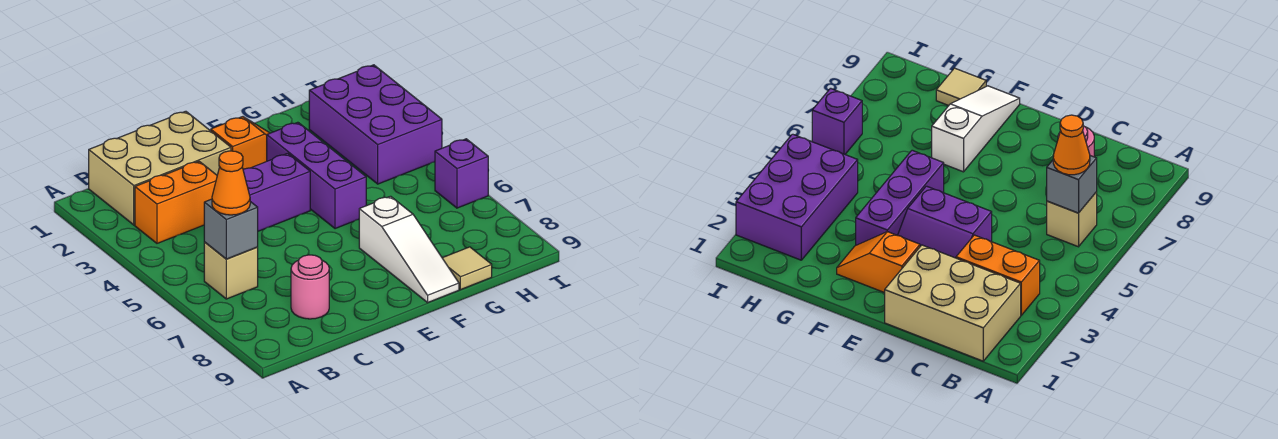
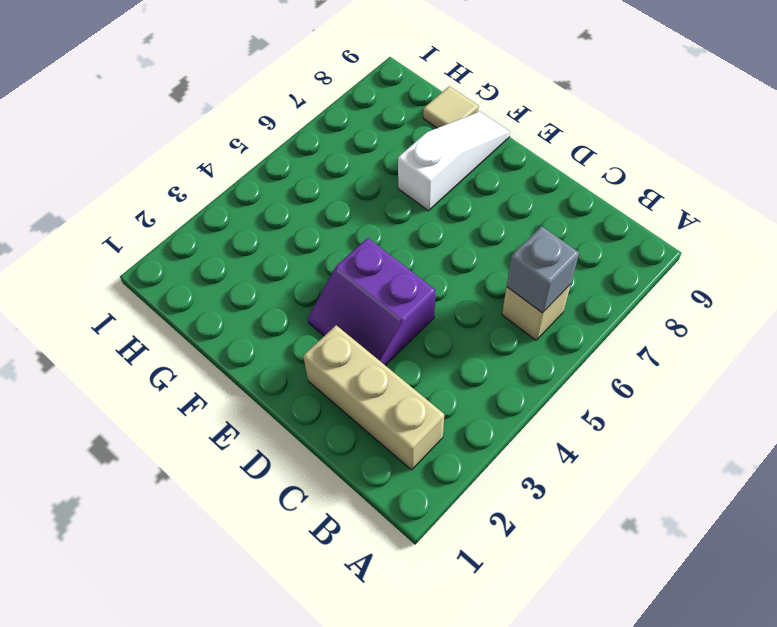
tan brick B2:D2 level 1 -> tan brick B1:D2 level 1
none -> orange brick B3:C3 level 1
none -> pink round brick C8 level 1
none -> orange slope E2:F2 level 1 top E

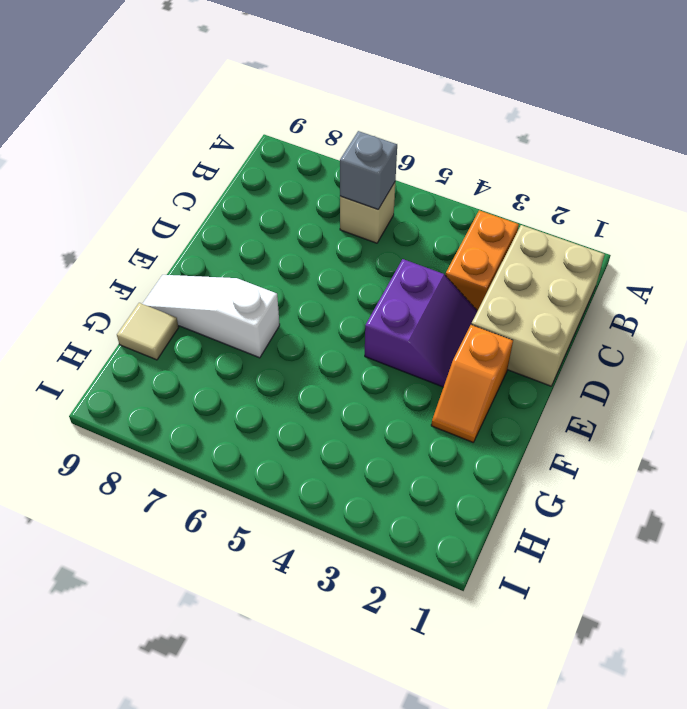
none -> pink round brick C8 level 1
none -> purple brick F3:F5 level 1
none -> purple brick H2:I4 level 1

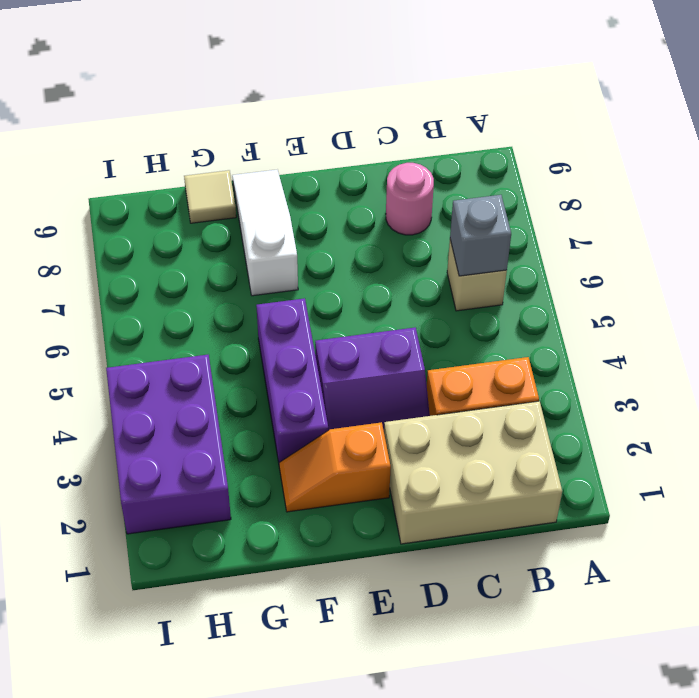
none -> purple brick I6 level 1
none -> orange cone B6 level 3

